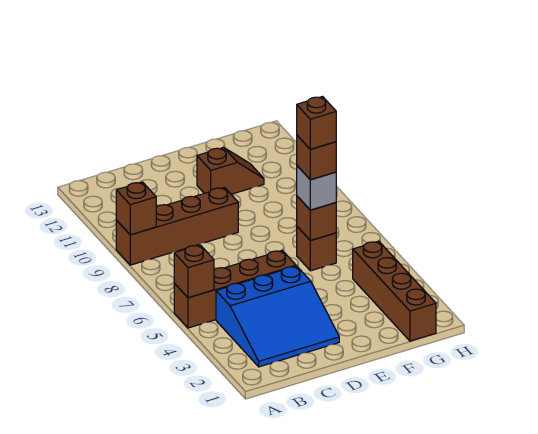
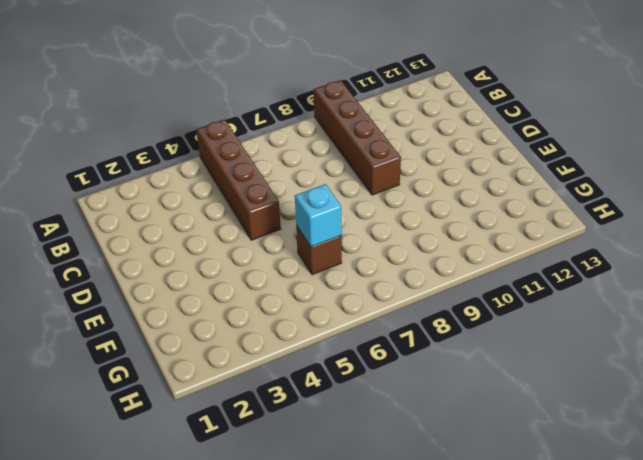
cyan brick F6 level 2 -> brown brick F6 level 2
none -> blue slope B2:D4 level 1 top 4
none -> brown slope E11:F11 level 1 top E
none -> brown brick G1:G4 level 1

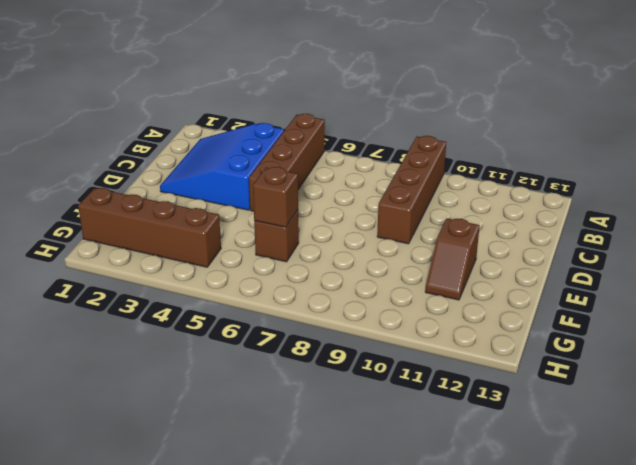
none -> brown brick A5 level 2
none -> brown brick A9 level 2
none -> grey brick F6 level 3

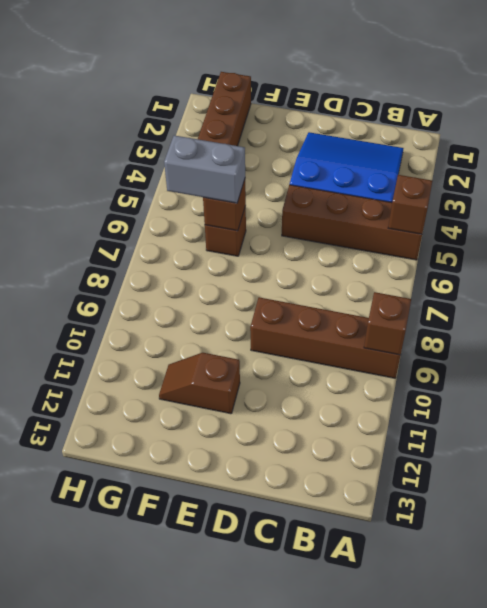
grey brick F6:G6 level 3 -> grey brick F6 level 3
none -> brown brick F6 level 4
none -> brown brick F6 level 5

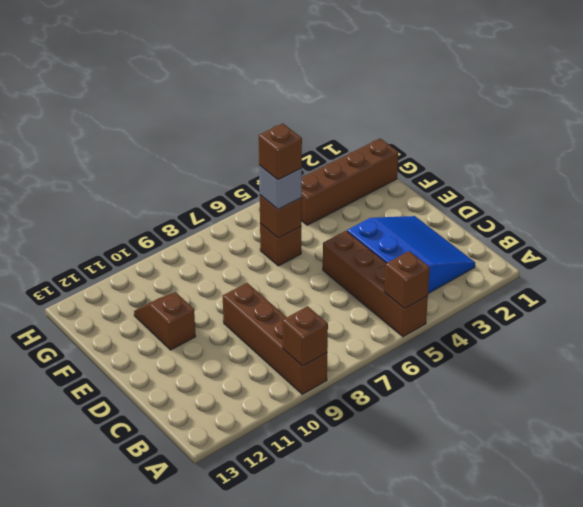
none -> brown brick F6 level 5

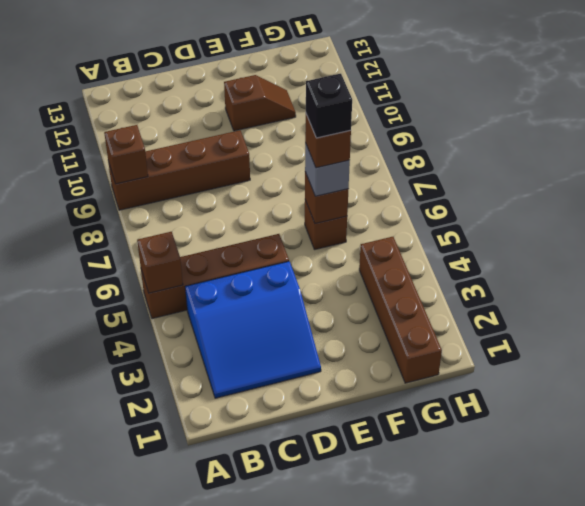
black brick F6 level 5 -> brown brick F6 level 5

